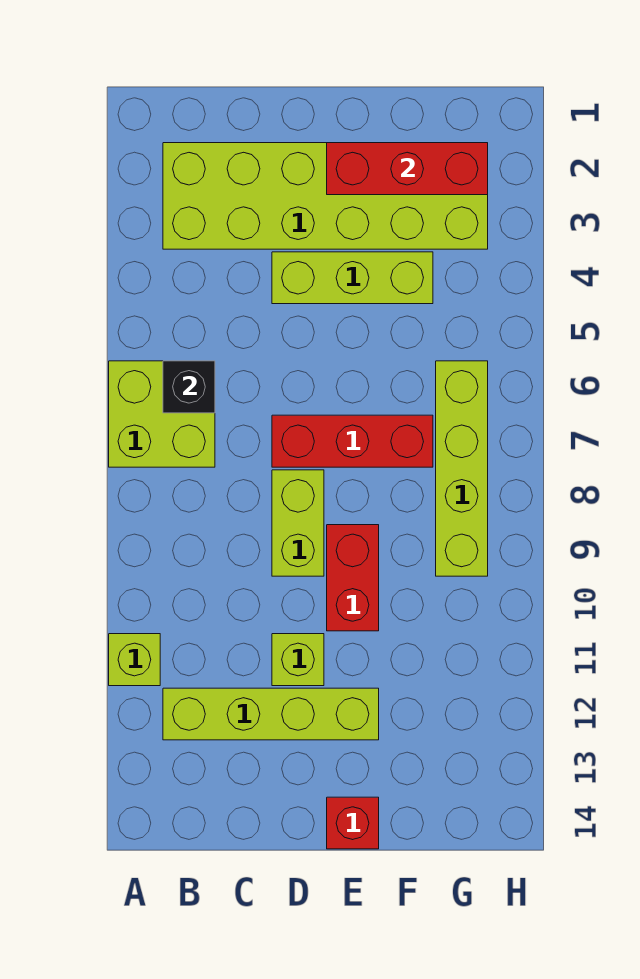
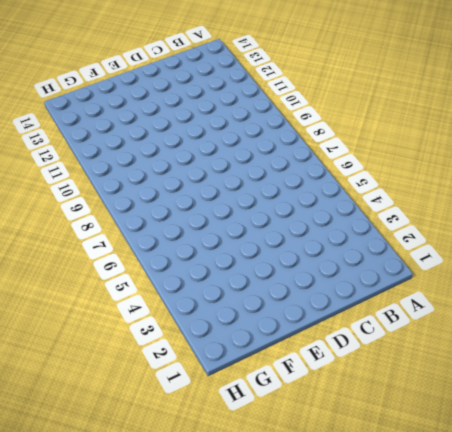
none -> lime brick A6:B7 level 1
none -> lime brick A11 level 1
none -> lime brick B2:G3 level 1

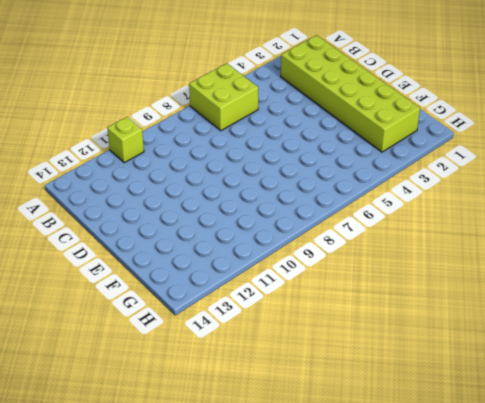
none -> lime brick B12:E12 level 1
none -> lime brick D4:F4 level 1
none -> red brick D7:F7 level 1

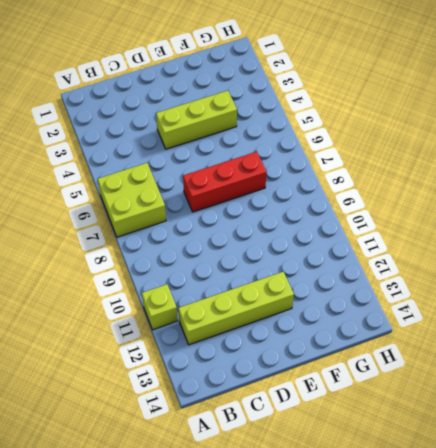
none -> lime brick B2:G3 level 1
none -> lime brick D8:D9 level 1
none -> lime brick D11 level 1

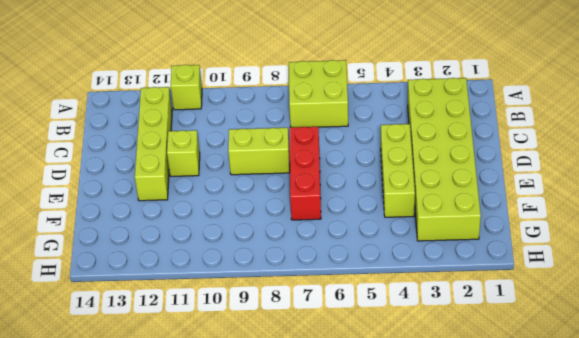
none -> red brick E9:E10 level 1
none -> red brick E14 level 1
none -> lime brick G6:G9 level 1

